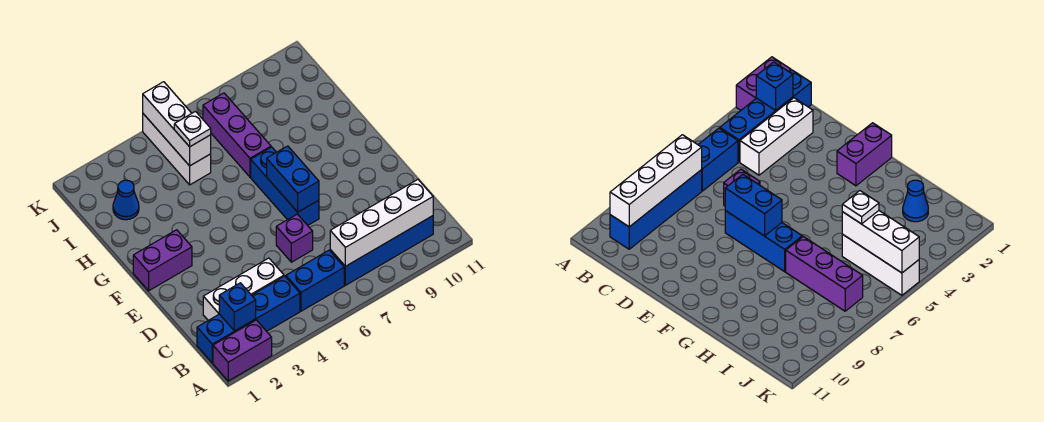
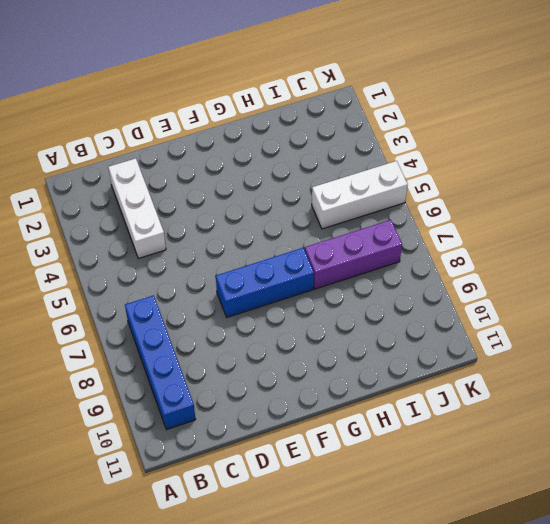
none -> purple brick A1:A2 level 1
none -> blue brick B1:B4 level 1
none -> blue brick B5:B6 level 1

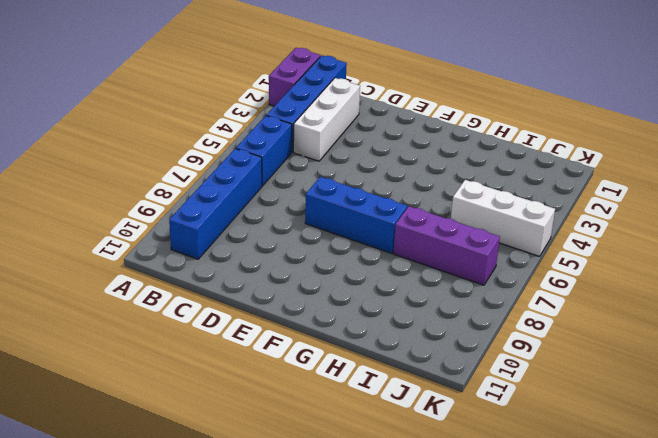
none -> purple brick D6 level 1
none -> purple brick F1:F2 level 1
none -> blue cone I2 level 1

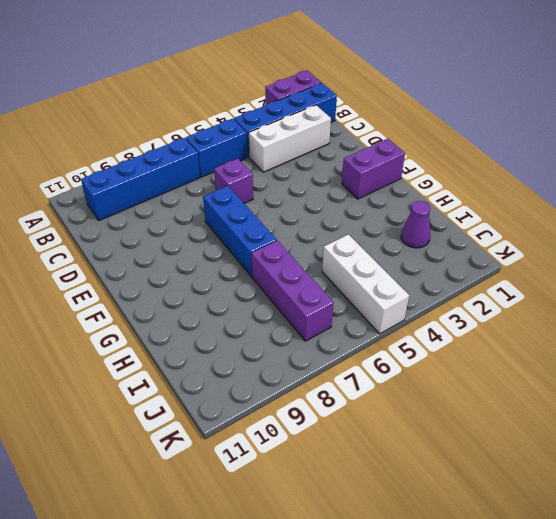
purple cone I2 level 1 -> blue cone I2 level 1
none -> blue brick B2 level 2
none -> white brick B7:B10 level 2
none -> blue brick E7:F7 level 2

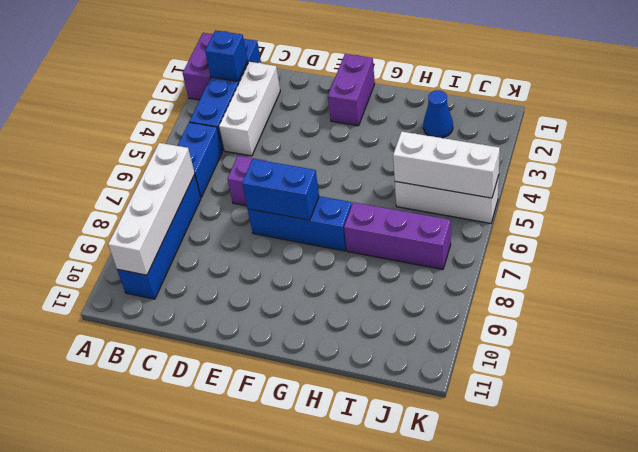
none -> white plate I5 level 3

